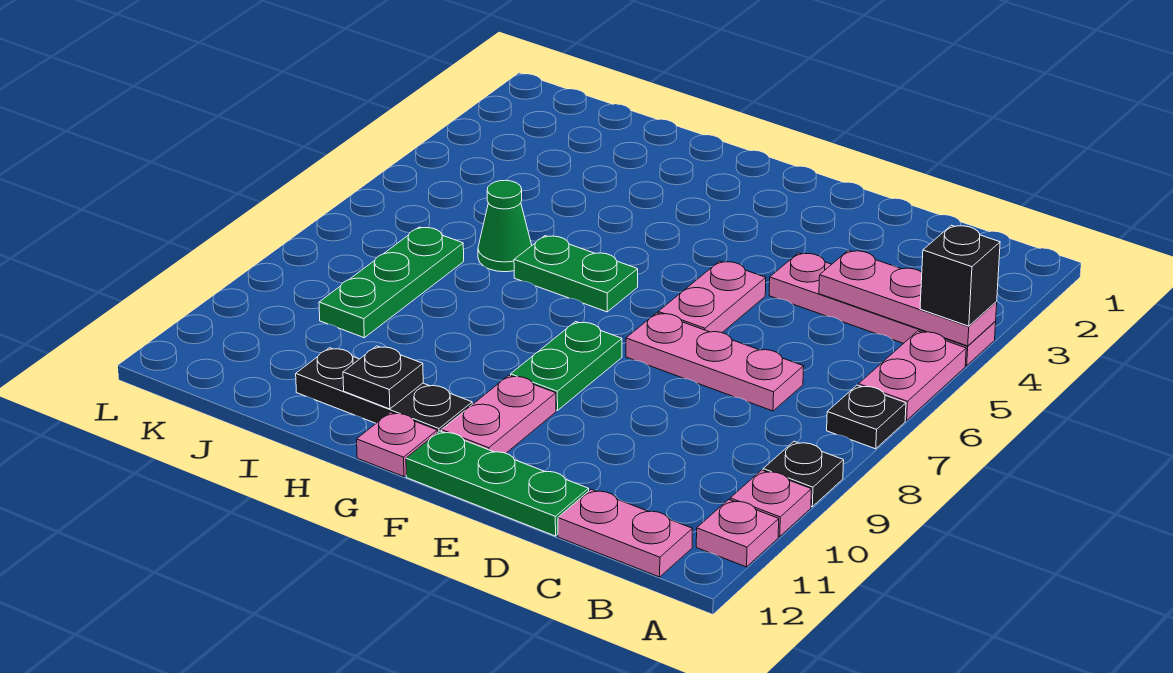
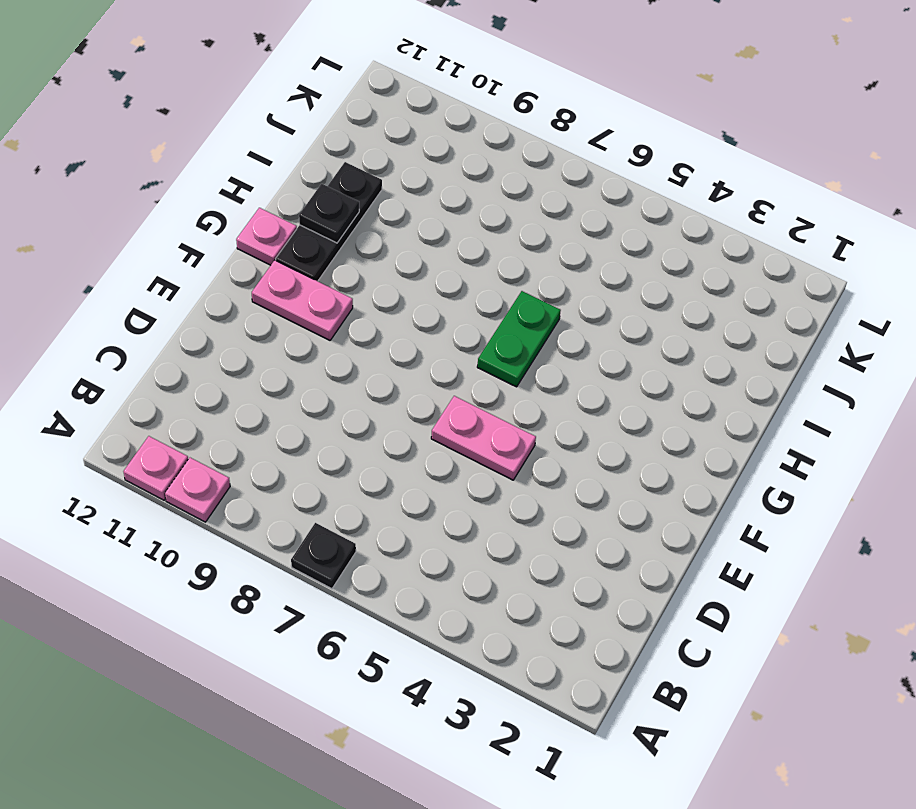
none -> pink plate A4:D4 level 1
none -> pink plate A5:A6 level 1
none -> black plate A9 level 1

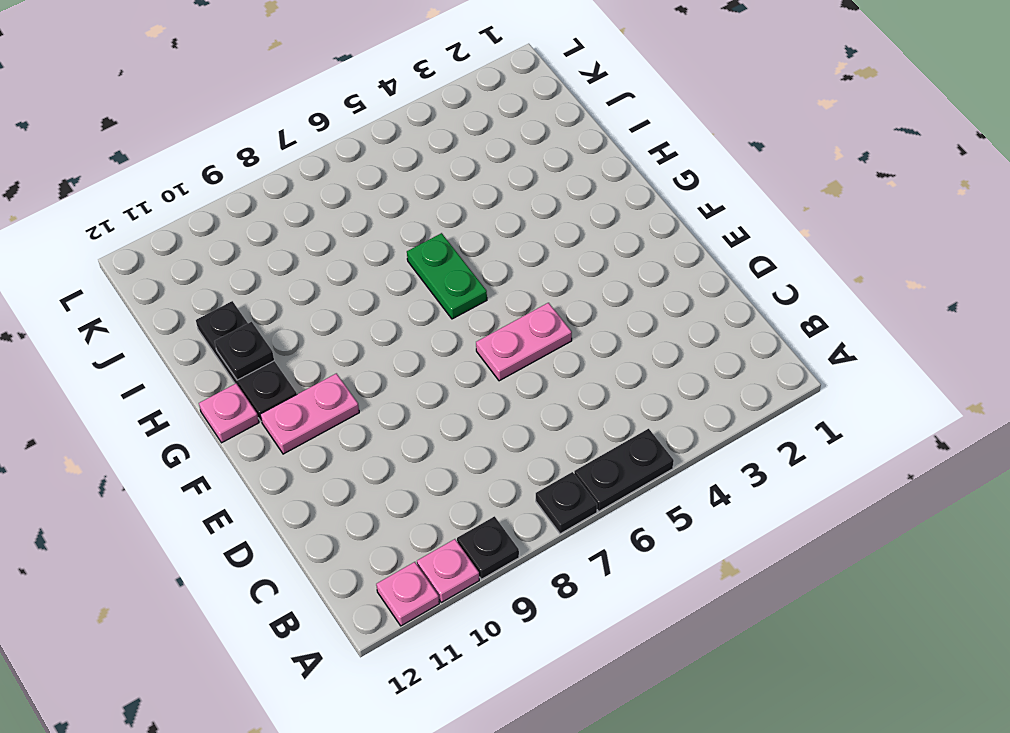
black plate A5:A6 level 1 -> pink plate A5:A6 level 1
none -> pink plate A4:D4 level 1
none -> pink plate B12:C12 level 1
none -> pink plate C7:E7 level 1

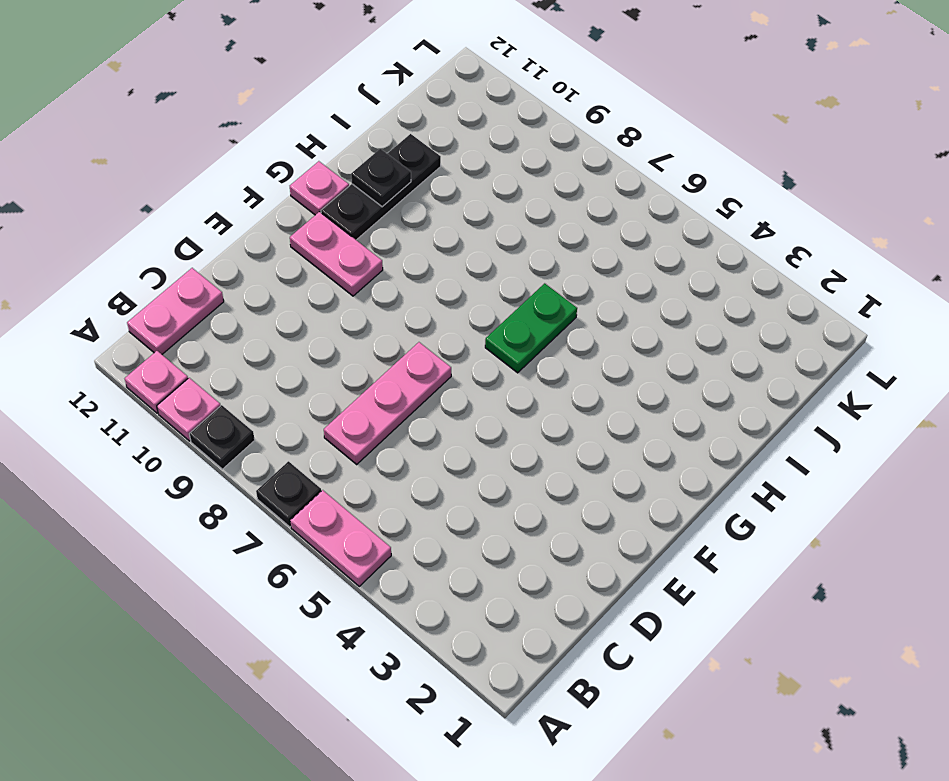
none -> pink plate A4:D4 level 1
none -> green plate D12:F12 level 1
none -> pink plate E5:E6 level 1

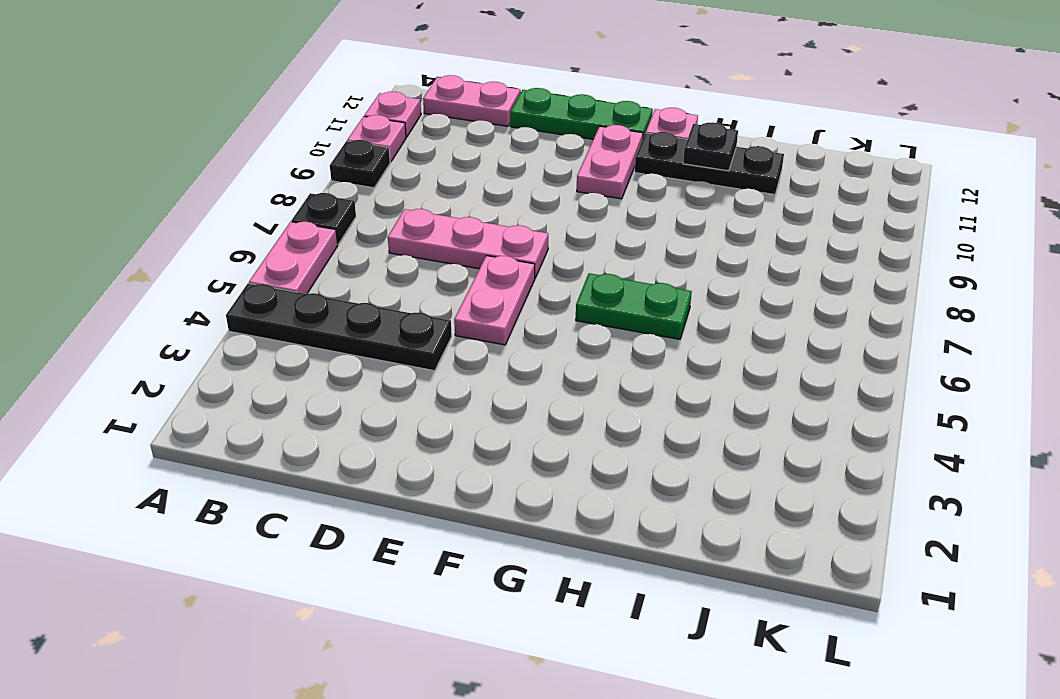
black plate A4:D4 level 1 -> pink plate A4:D4 level 1
none -> green plate F8:F9 level 1
none -> green cone I6 level 1
none -> green plate J7:J9 level 1

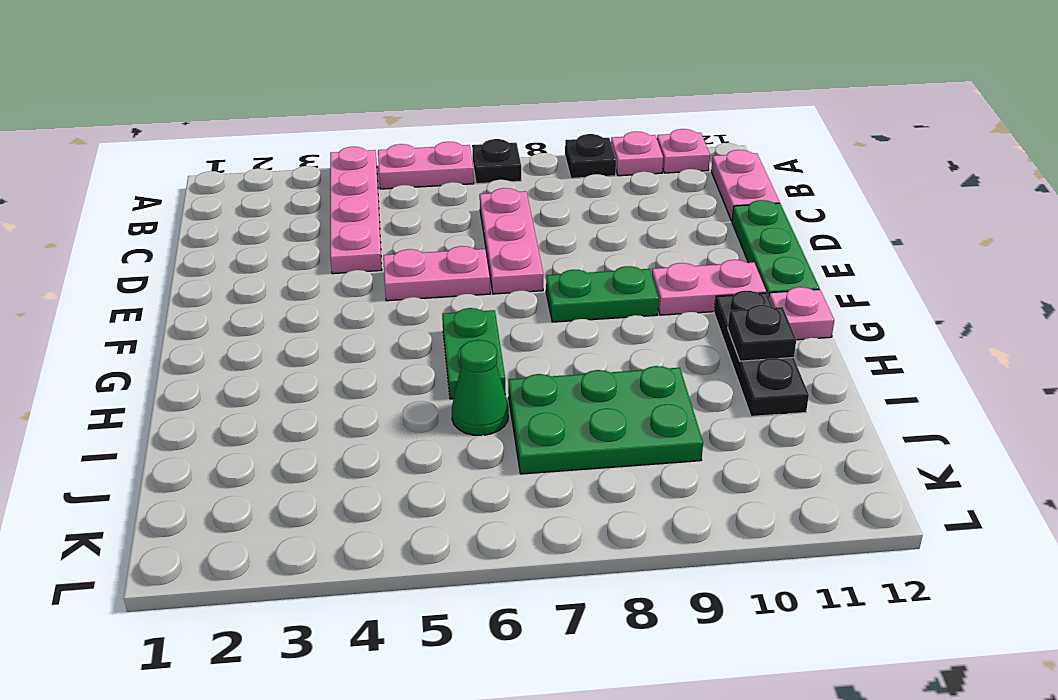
green plate I7:J9 level 1 -> green plate J7:J9 level 1
none -> pink plate A4:C4 level 2
none -> black brick A4 level 3

